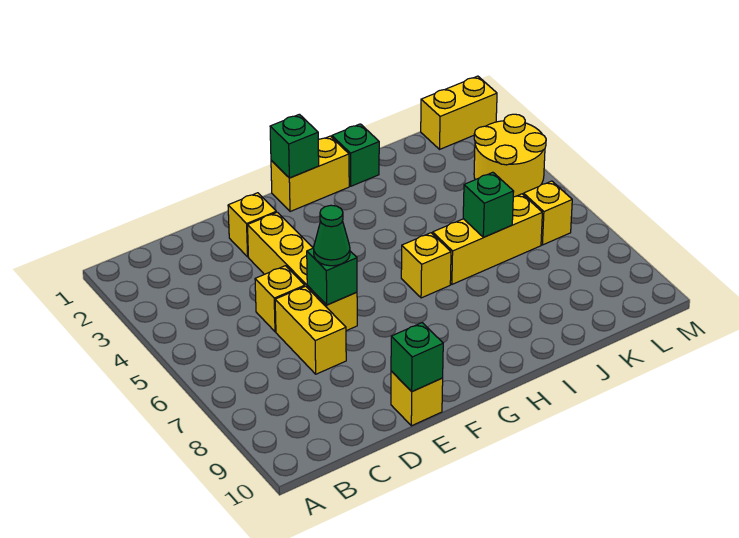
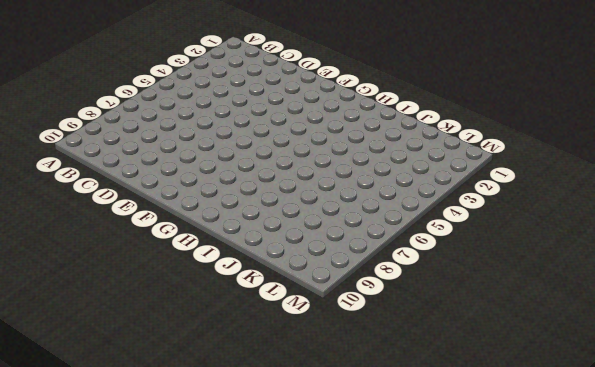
none -> yellow brick D5 level 1
none -> yellow brick D6:D7 level 1
none -> yellow brick E2 level 1

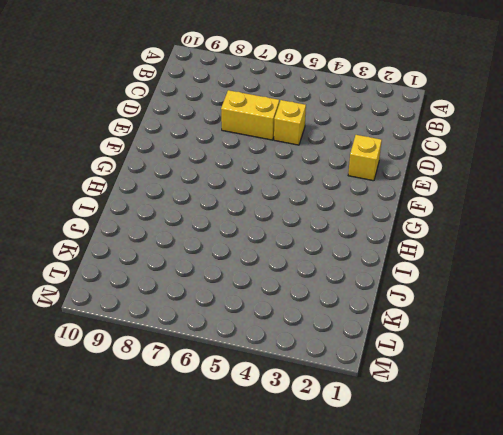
none -> yellow brick E3:E6 level 1
none -> yellow brick E10 level 1
none -> yellow brick G1:H1 level 1

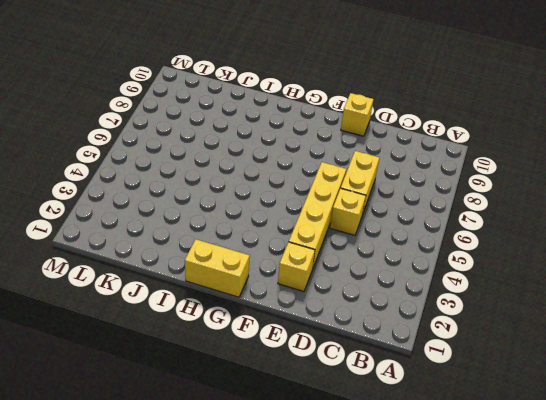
none -> yellow brick H6 level 1
none -> green brick I1 level 1
none -> yellow brick I6:K6 level 1

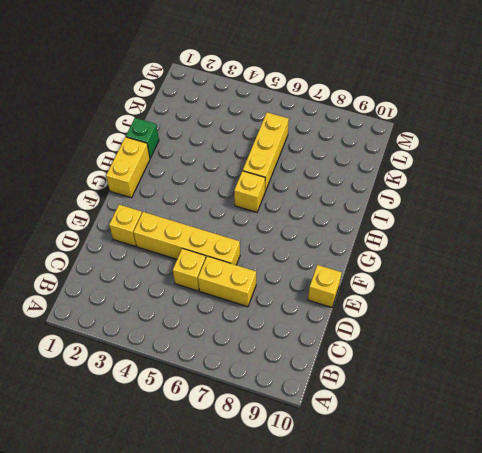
none -> yellow brick L1:M1 level 1
none -> yellow round brick L3:M4 level 1
none -> yellow brick L6 level 1

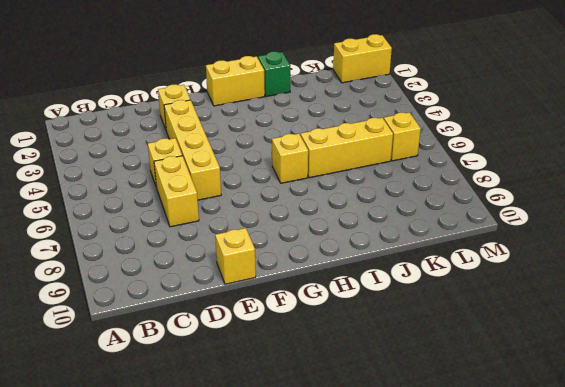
none -> yellow round brick L3:M4 level 1
none -> green brick E6 level 2
none -> green brick E10 level 2

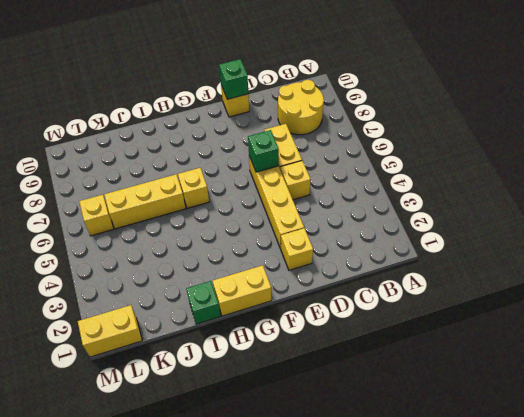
yellow round brick B8:C9 level 1 -> yellow round brick L3:M4 level 1
none -> green brick G1 level 2
none -> green brick J6 level 2
none -> green cone E6 level 3

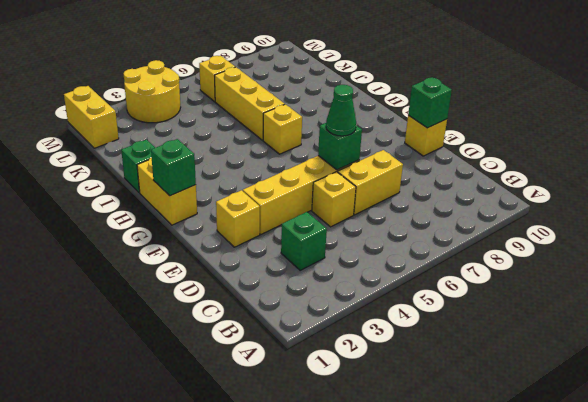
green brick C3 level 1 -> green brick J6 level 2

